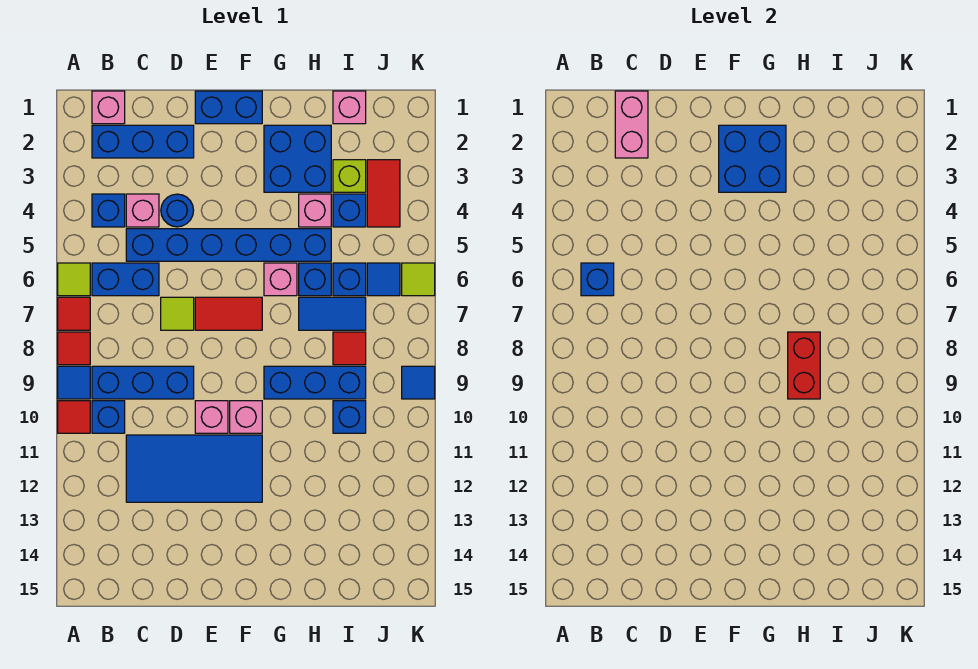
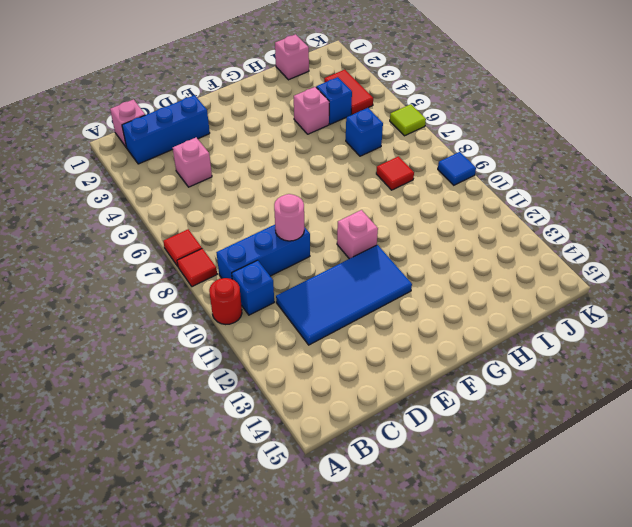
red round brick A10 level 1 -> red tile A10 level 1
pink round brick D9 level 2 -> none
none -> lime tile A6 level 1
none -> blue tile A9 level 1
none -> blue brick B4 level 1
none -> blue brick B6:C6 level 1

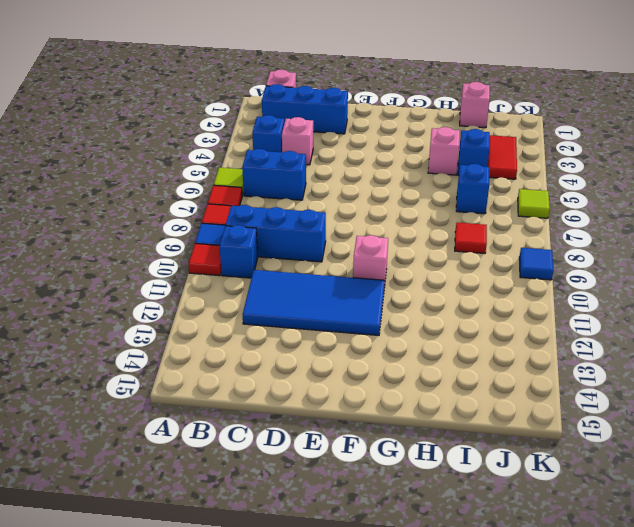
none -> blue brick C5:H5 level 1
none -> blue round brick D4 level 1
none -> lime tile D7 level 1
none -> blue brick E1:F1 level 1

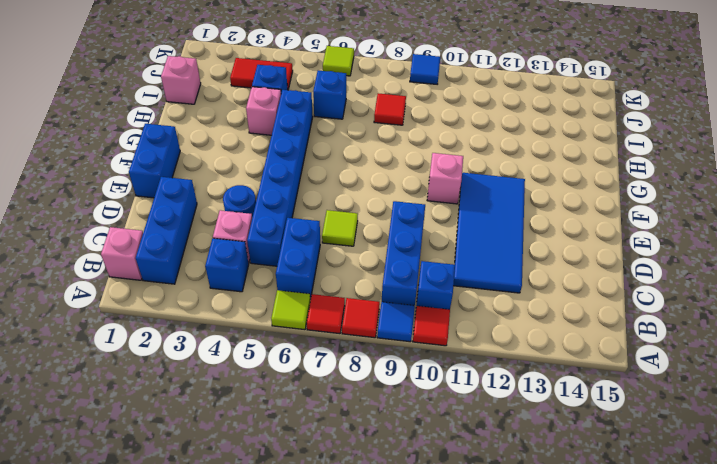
none -> red tile E7:F7 level 1
none -> pink brick E10 level 1
none -> blue brick G2:H3 level 1
none -> pink brick G6 level 1

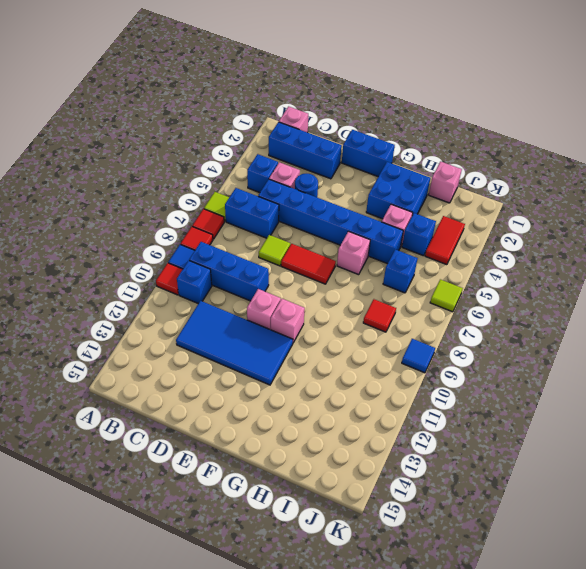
none -> blue brick G9:I9 level 1
none -> blue brick H6 level 1
none -> blue tile H7:I7 level 1
none -> lime brick I3 level 1

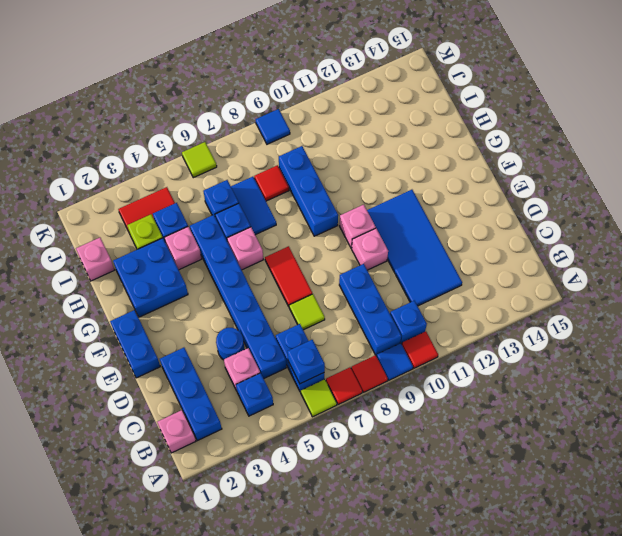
none -> blue brick I10 level 1
none -> blue tile J6 level 1
none -> pink brick C1:C2 level 2
none -> blue brick F2:G3 level 2

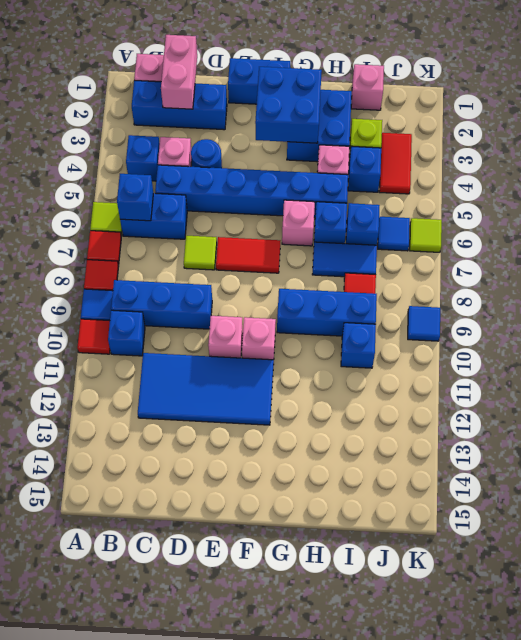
none -> red brick H8:H9 level 2

